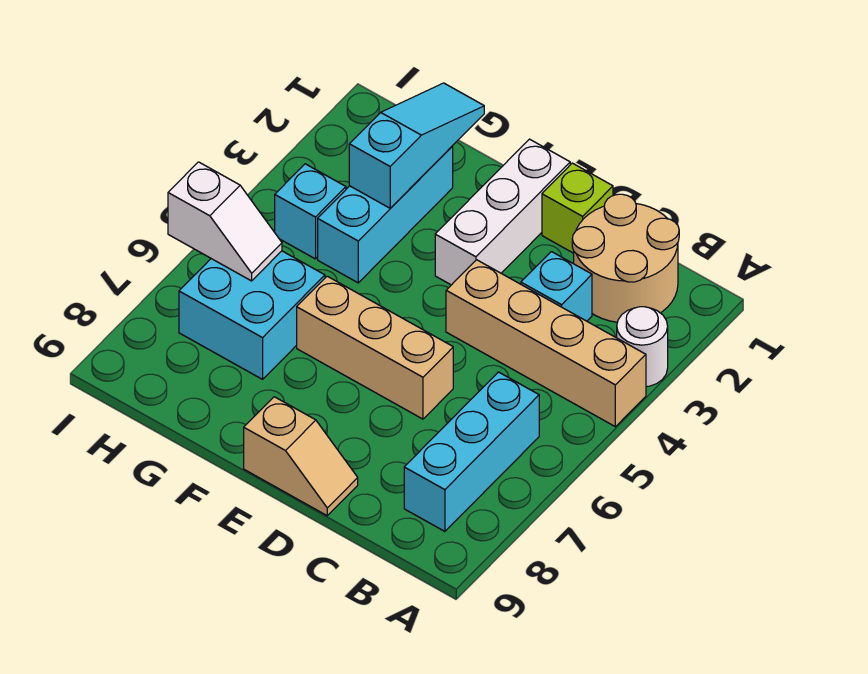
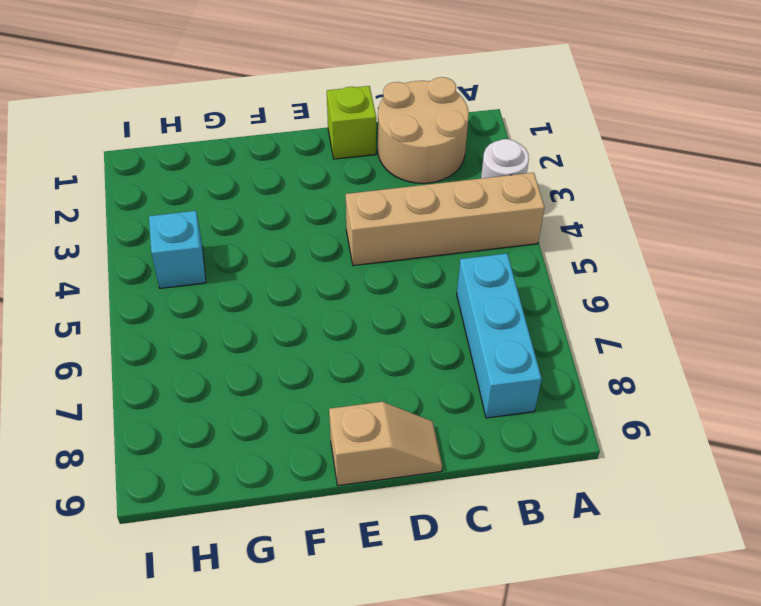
none -> cyan brick C3 level 1
none -> tan brick D6:F6 level 1
none -> white brick E1:E3 level 1

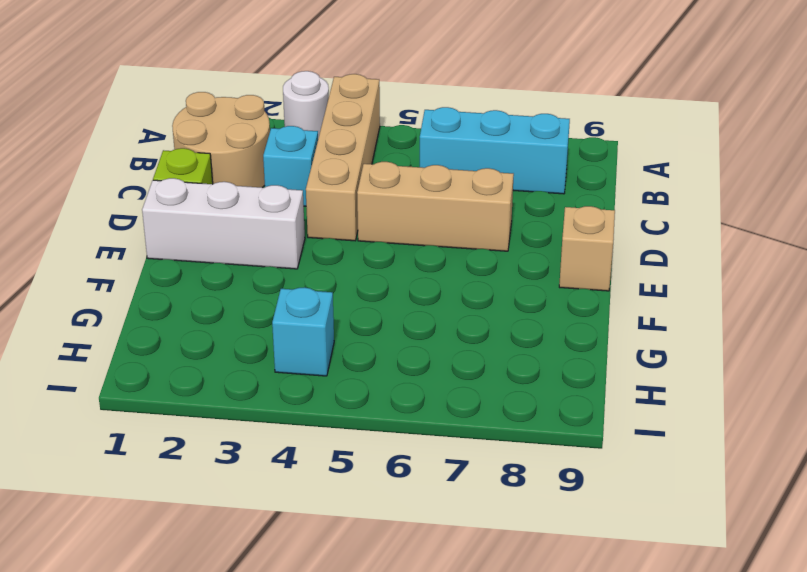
tan brick D5:D7 level 1 -> tan brick D6:F6 level 1
none -> cyan brick G2:G4 level 1
none -> cyan brick G6:H7 level 1
none -> cyan slope G1:G3 level 2 top 3

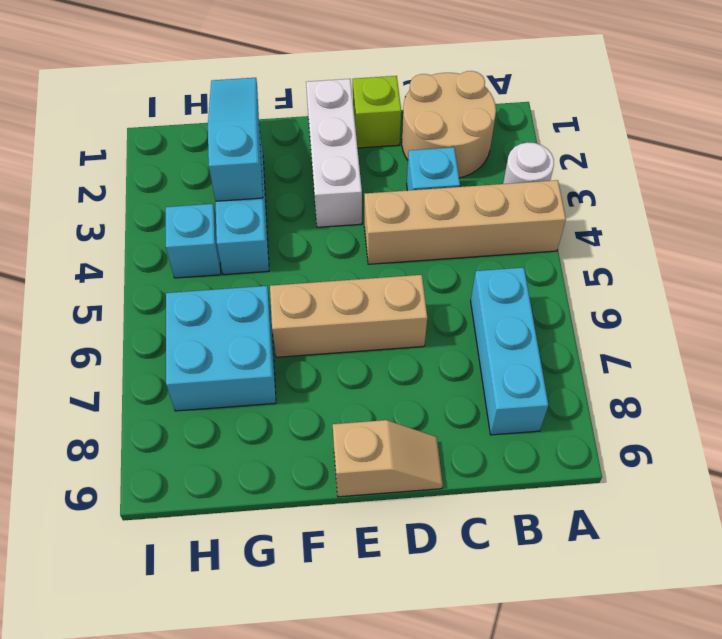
none -> white slope H6:I6 level 2 top I

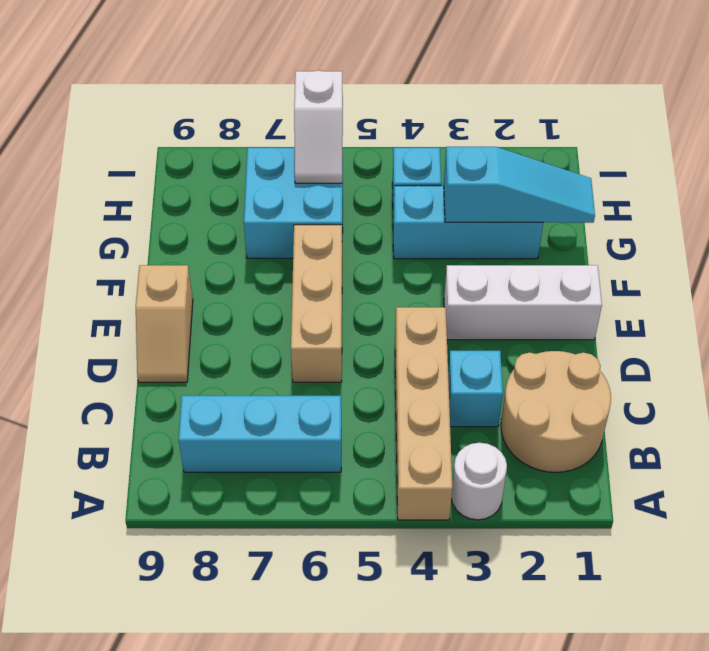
none -> lime brick D1 level 1

